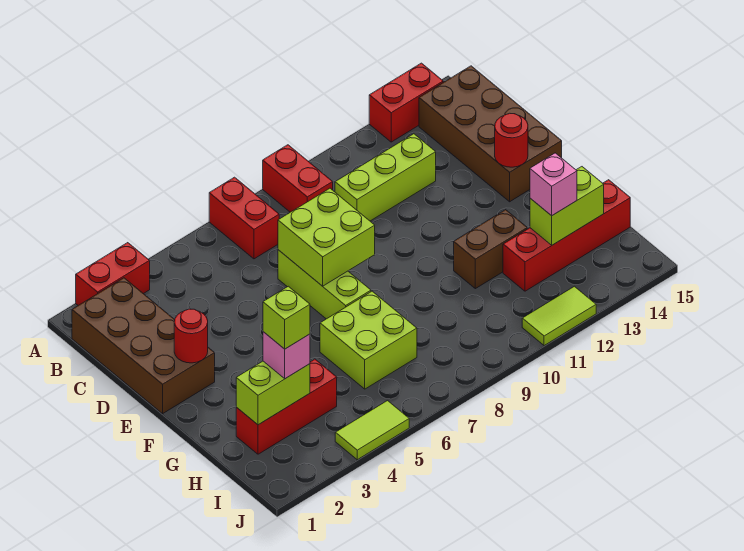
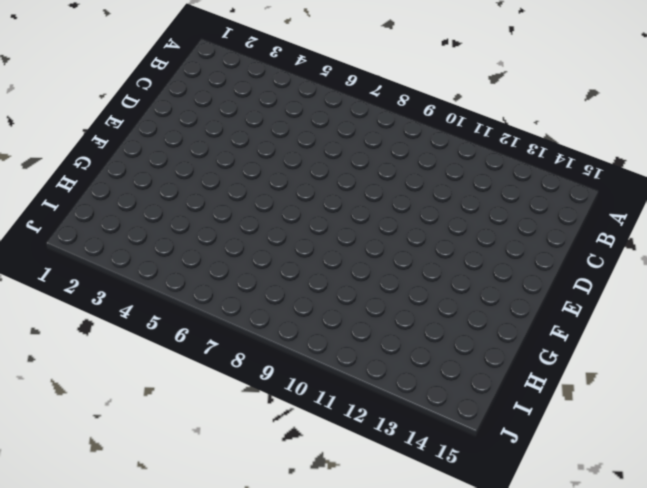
none -> red brick A2:A3 level 1
none -> red brick A7:B7 level 1
none -> red brick A9:B9 level 1

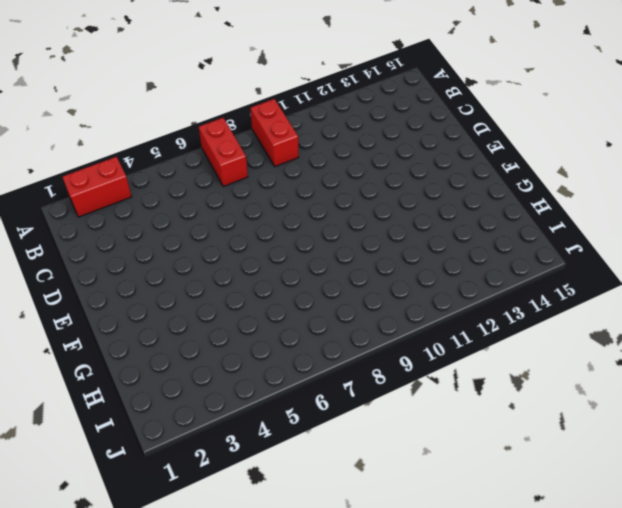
none -> red brick A13:A14 level 1
none -> brown brick B1:E2 level 1
none -> brown brick B14:E15 level 1

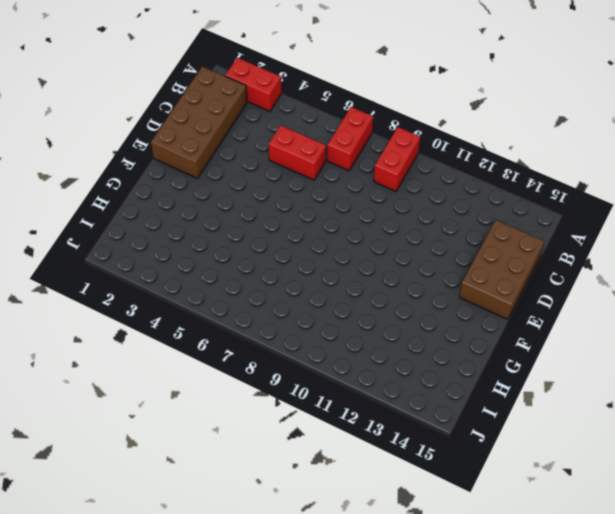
red brick C5:C6 level 1 -> red brick A13:A14 level 1
brown brick C14:E15 level 1 -> brown brick B14:E15 level 1
none -> lime brick C10:C12 level 1
none -> lime brick D7:F7 level 1
none -> lime brick G6:H7 level 1

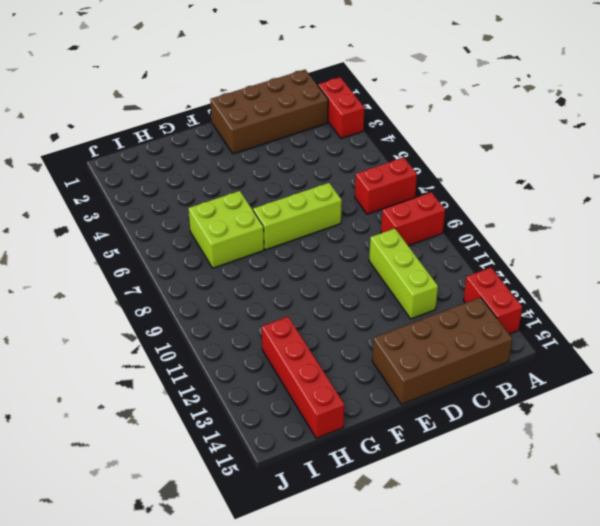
none -> brown brick G11:G12 level 1
none -> red brick H2:H4 level 1
none -> lime tile J4:J5 level 1

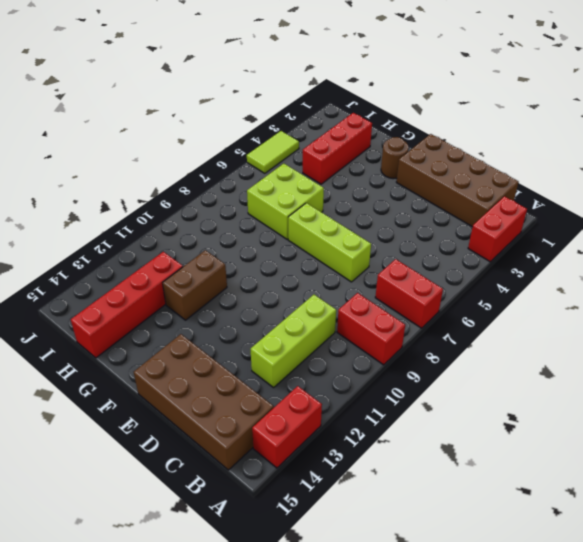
brown round brick F2 level 1 -> none
none -> lime tile J11:J12 level 1
none -> lime brick D7:E8 level 2
none -> red round brick E2 level 2

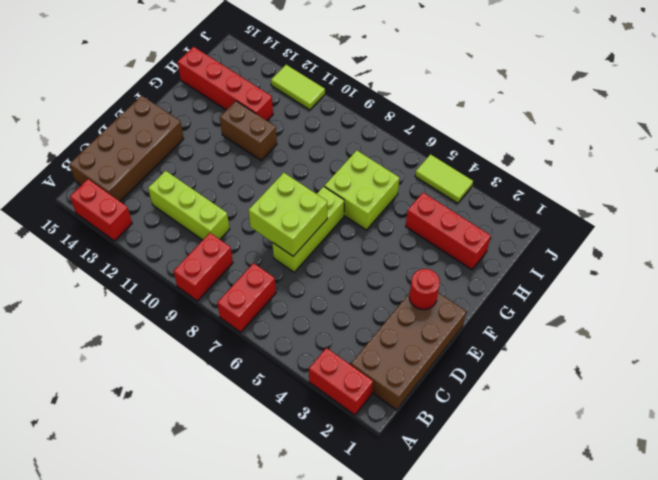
none -> red round brick E14 level 2
none -> lime brick H2:H3 level 2
none -> lime brick H13:H14 level 2

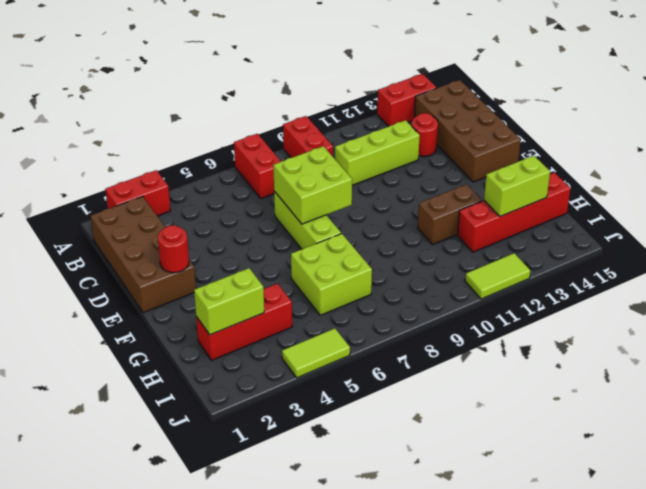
red round brick C13 level 1 -> red round brick E14 level 2
none -> pink brick H3 level 3
none -> pink brick H13 level 3
none -> lime brick H3 level 4

